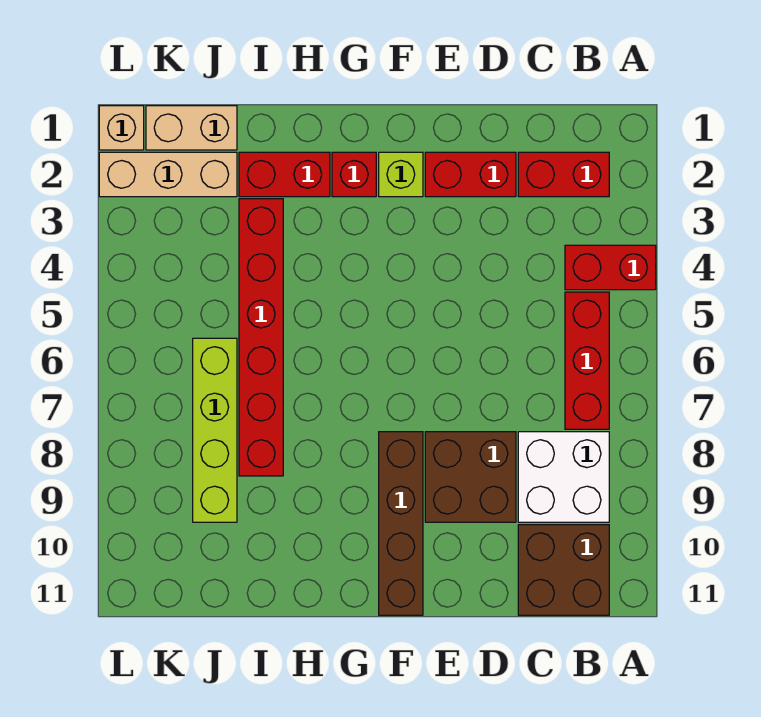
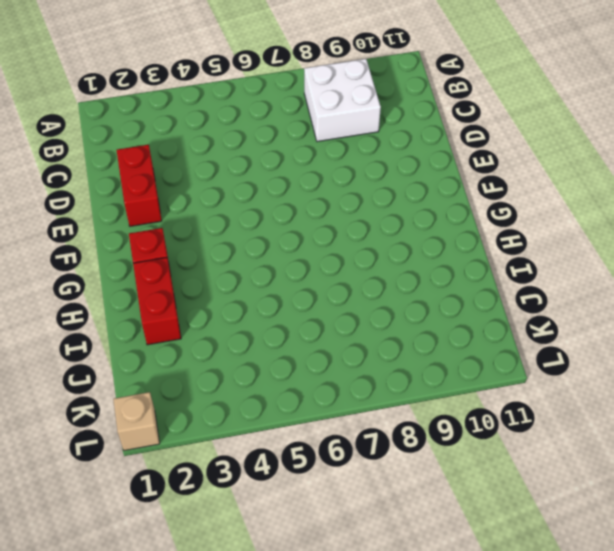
none -> red brick A4:B4 level 1
none -> red brick B2:C2 level 1
none -> red brick B5:B7 level 1

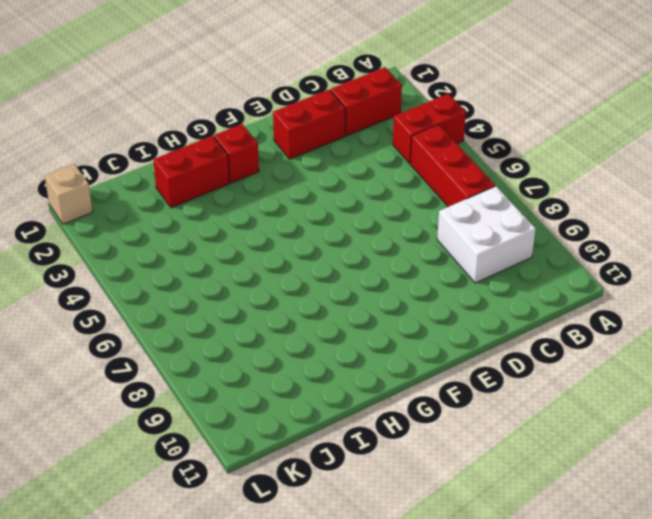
none -> brown brick B10:C11 level 1
none -> brown brick D8:E9 level 1
none -> lime brick F2 level 1

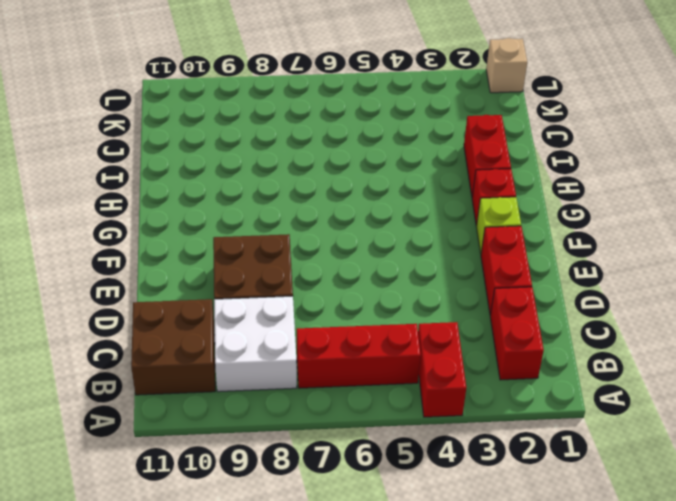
none -> brown brick F8:F11 level 1
none -> red brick I3:I8 level 1
none -> tan brick J1:K1 level 1

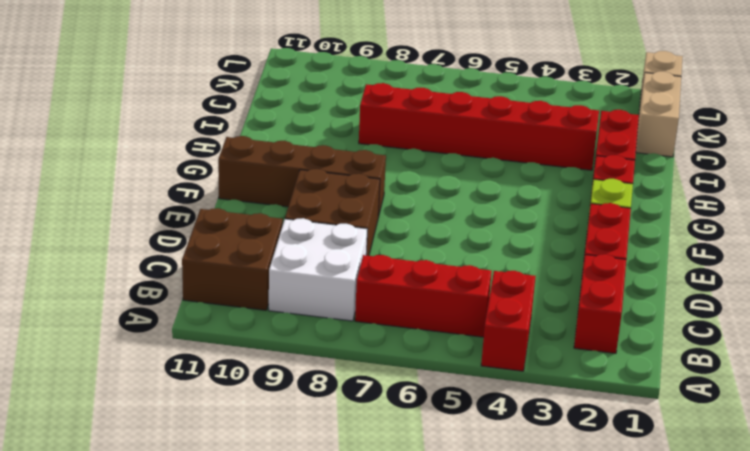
none -> tan brick J2:L2 level 1
none -> lime brick J6:J9 level 1

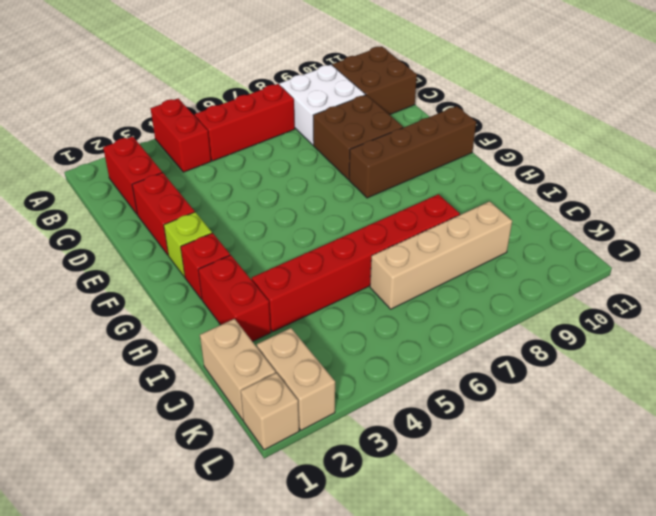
tan brick J6:J9 level 1 -> lime brick J6:J9 level 1
tan brick K2:L2 level 1 -> tan brick J2:L2 level 1

